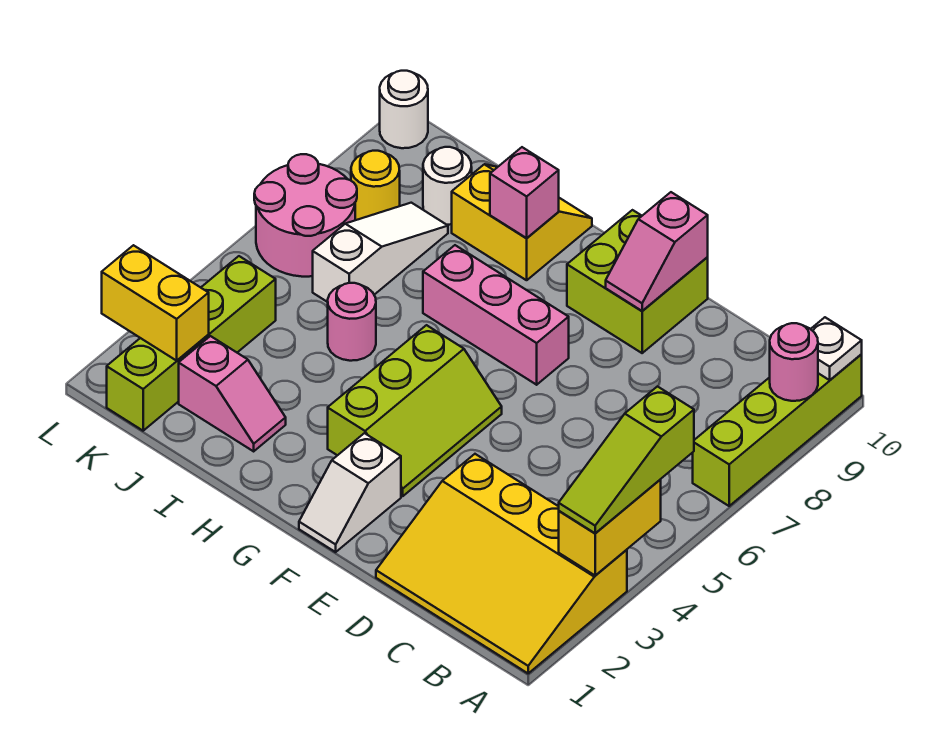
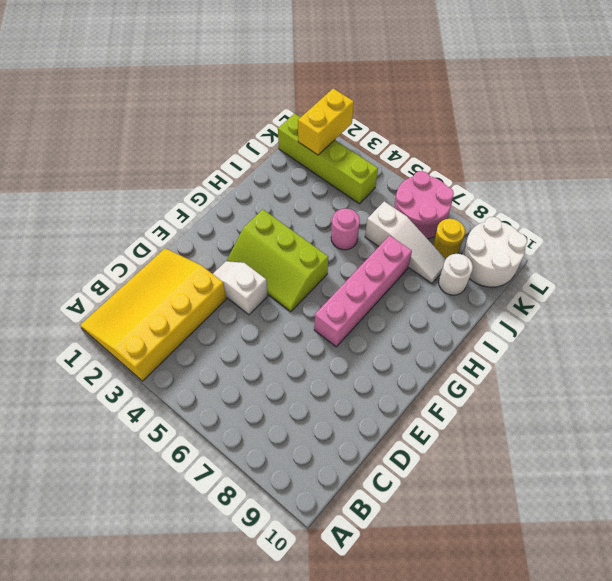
white slope E3:E4 level 1 top 4 -> white slope F1:F2 level 1 top 2
pink brick F7:I7 level 1 -> pink brick F7:H7 level 1
white round brick K9:L10 level 1 -> white round brick L10 level 1
none -> lime brick A7:A10 level 1
none -> lime brick E9:F10 level 1
none -> yellow slope H9:I10 level 1 top 9

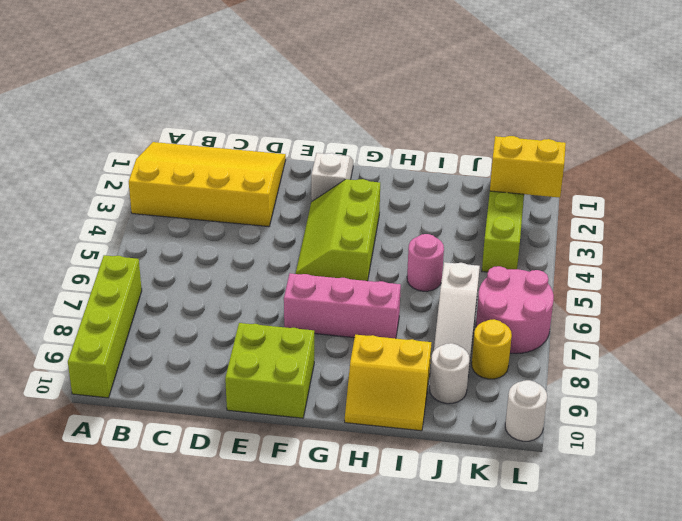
none -> pink slope I2:J2 level 1 top J
none -> yellow brick A3:A4 level 2
none -> pink round brick A9 level 2

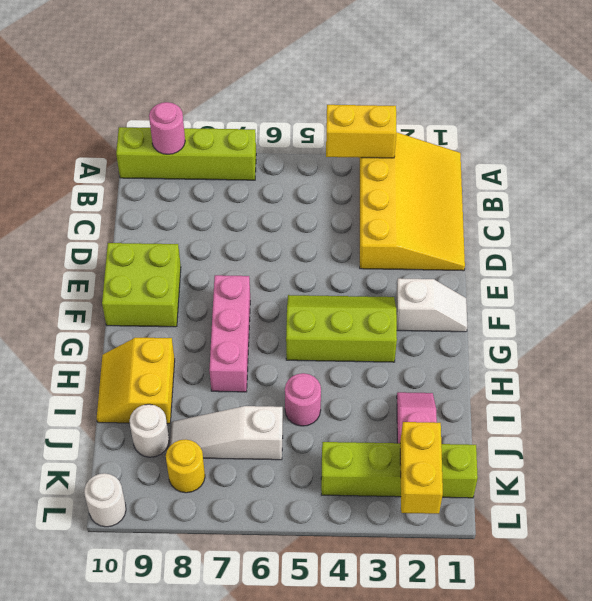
none -> pink round brick K6:L7 level 1
none -> white plate A10 level 2
none -> pink slope E9:E10 level 2 top 10

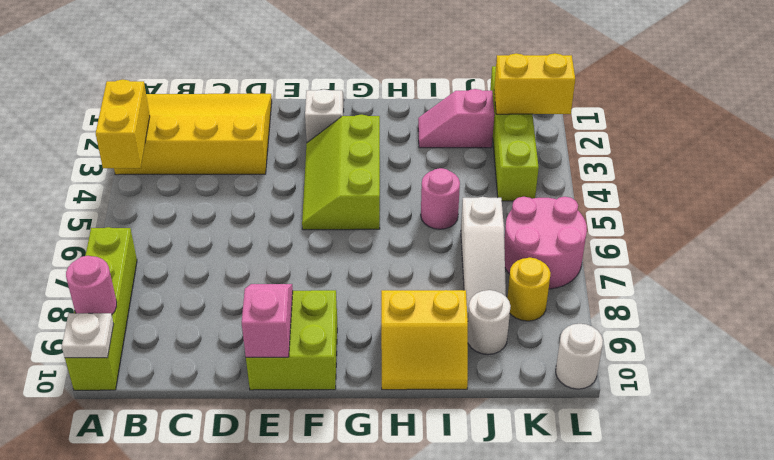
none -> pink brick F7:H7 level 1
none -> pink brick H9 level 2
none -> lime slope A3:A5 level 3 top 5

